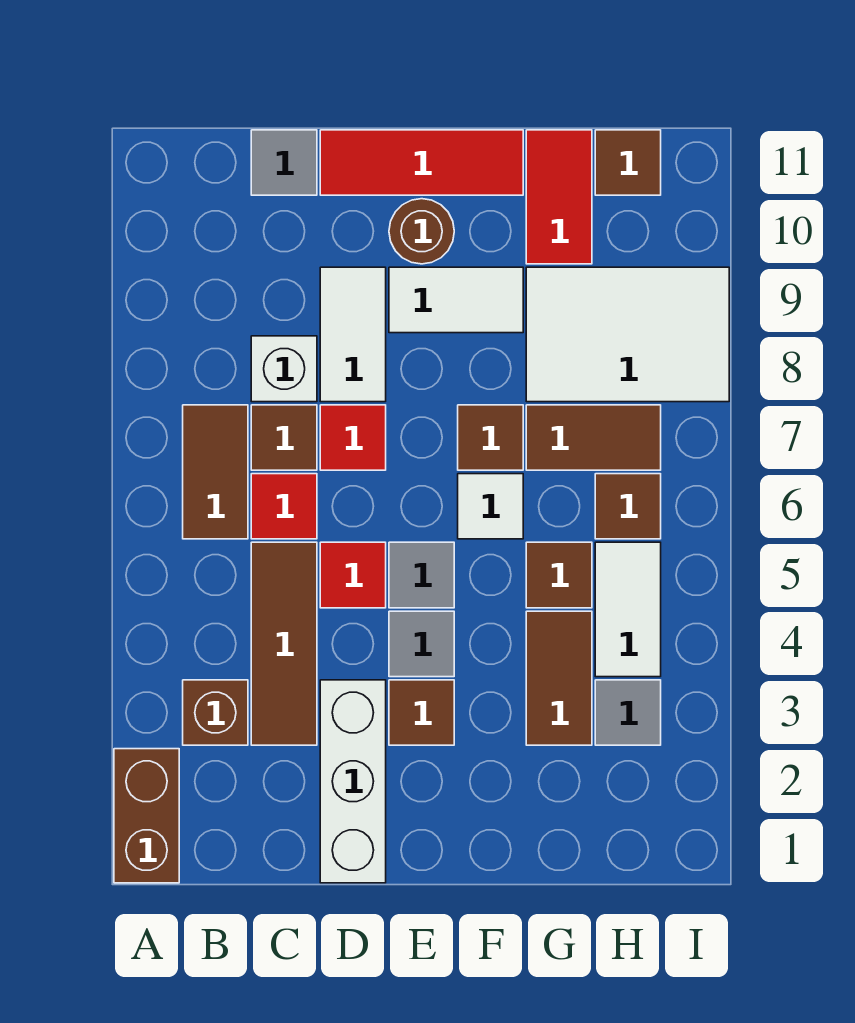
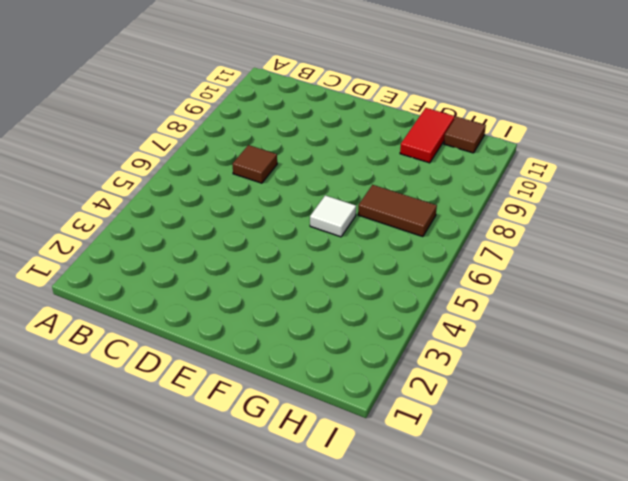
none -> brown brick A1:A2 level 1
none -> brown brick B3 level 1
none -> brown tile B6:B7 level 1

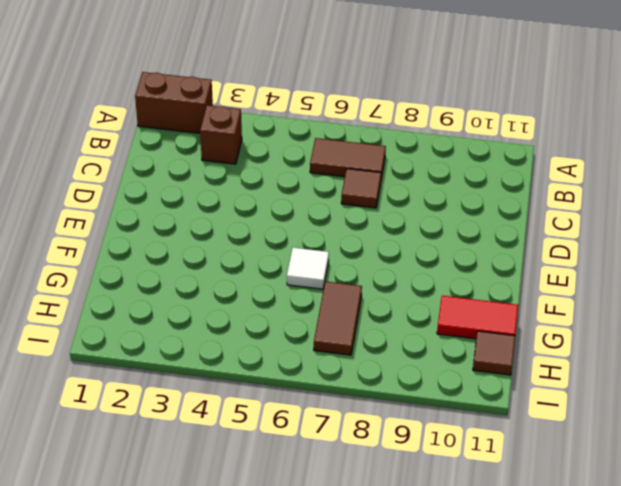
none -> brown tile C3:C5 level 1
none -> red tile C6 level 1
none -> white brick C8 level 1

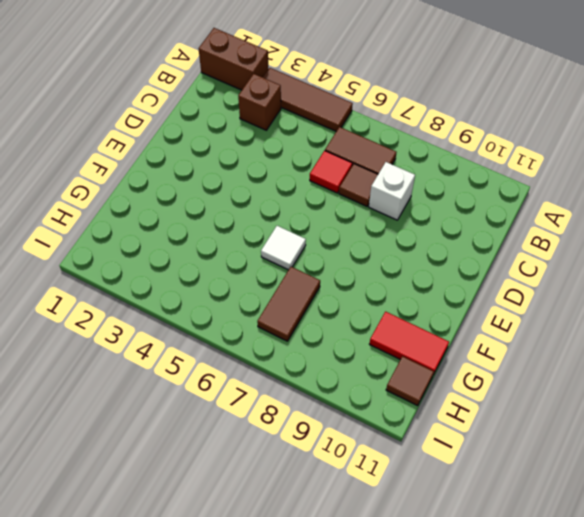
brown tile A3:A5 level 1 -> brown tile C3:C5 level 1
none -> grey tile C11 level 1
none -> white brick D1:D3 level 1
none -> red tile D5 level 1

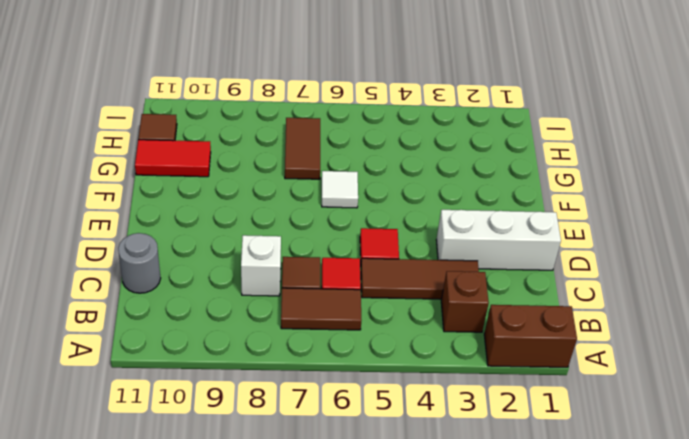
grey round brick C11 level 1 -> grey tile C11 level 1
none -> red tile D7 level 1
none -> white tile D8:D9 level 1
none -> red tile D11:F11 level 1

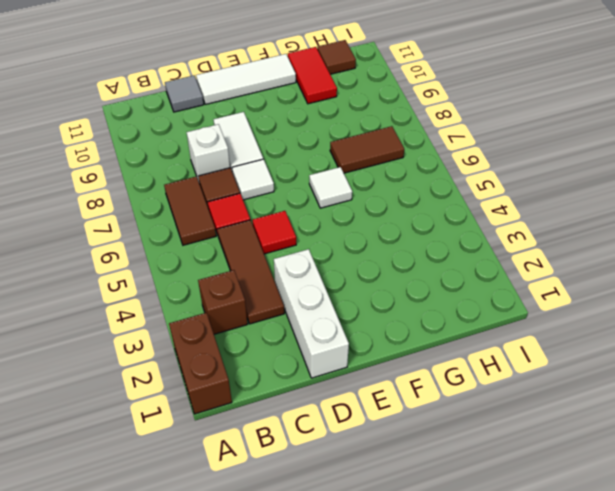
white tile D7 level 1 -> red tile D7 level 1
white tile D11:F11 level 1 -> red tile D11:F11 level 1
none -> brown tile E3 level 1
none -> grey tile E4 level 1
none -> grey tile E5 level 1

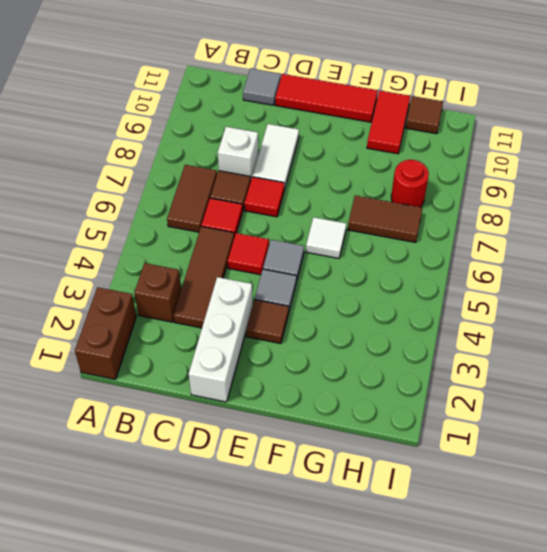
red round brick H8 level 1 -> white tile G8:I9 level 1
none -> white tile E9:F9 level 1
none -> brown round brick E10 level 1
none -> brown tile F7 level 1

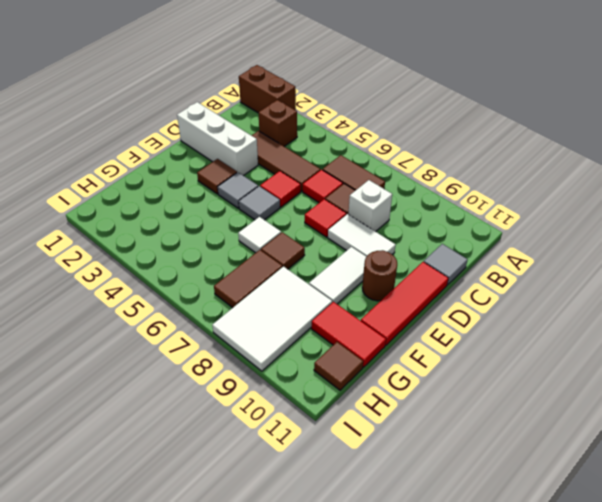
none -> brown tile G3:G4 level 1
none -> brown tile G5 level 1
none -> grey tile H3 level 1

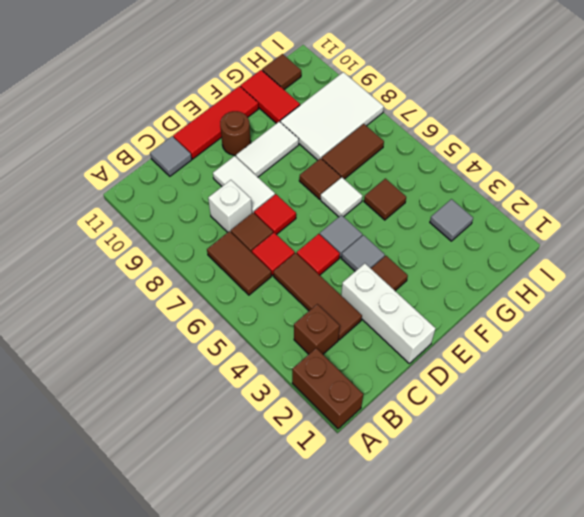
none -> brown tile G3:G4 level 1
none -> white tile H4:H5 level 1
none -> brown tile H6 level 1

